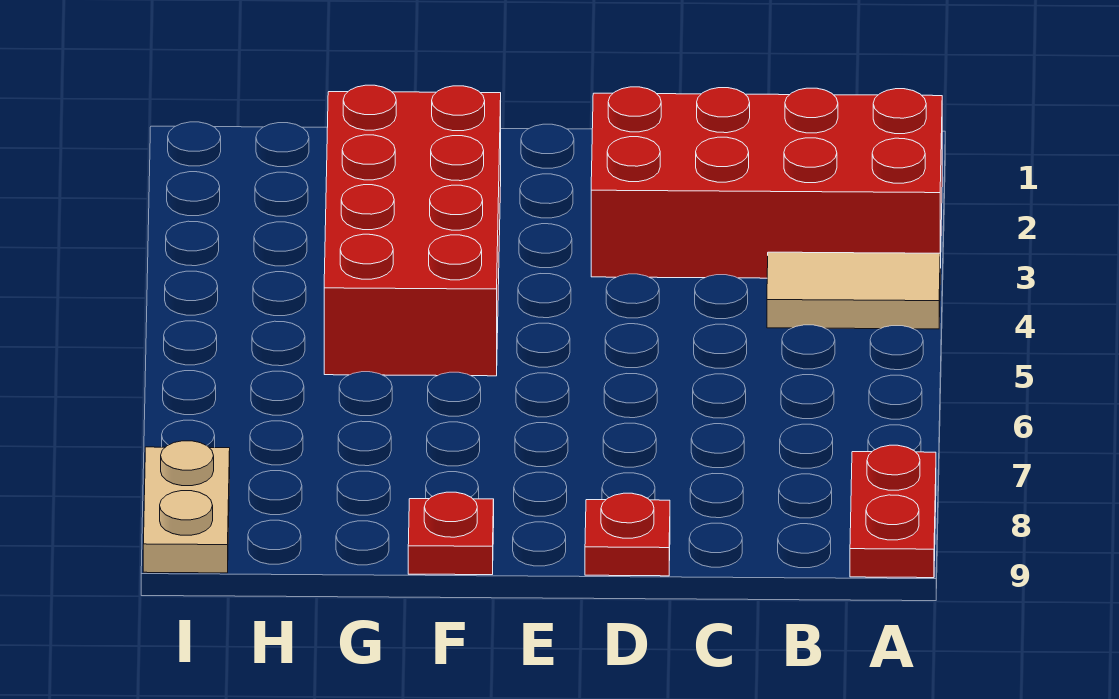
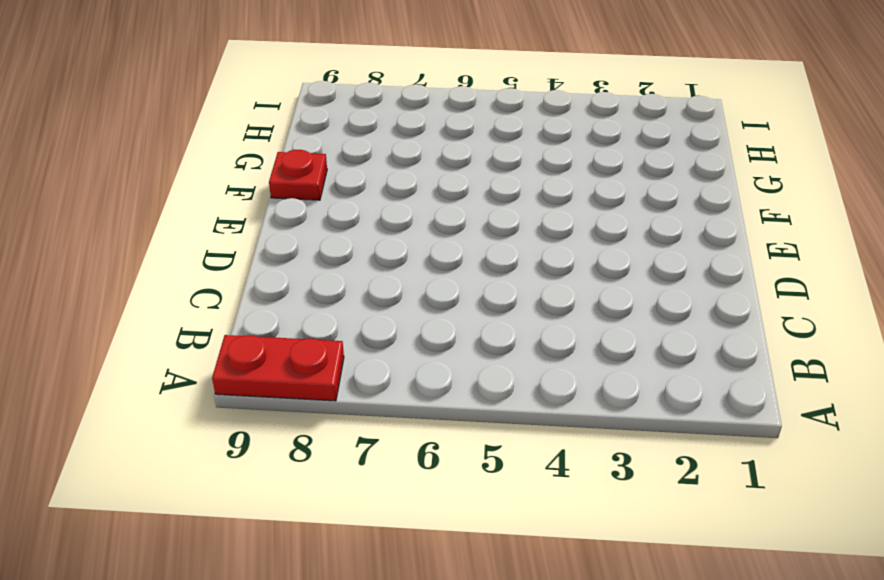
none -> red brick A2:D3 level 1
none -> tan tile A4:B4 level 1

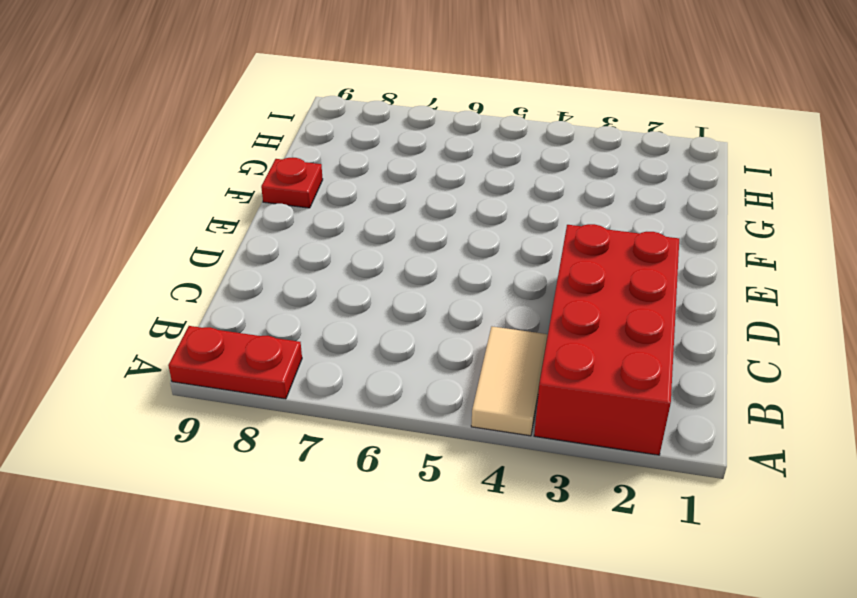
none -> red plate D9 level 1
none -> red brick F2:G5 level 1

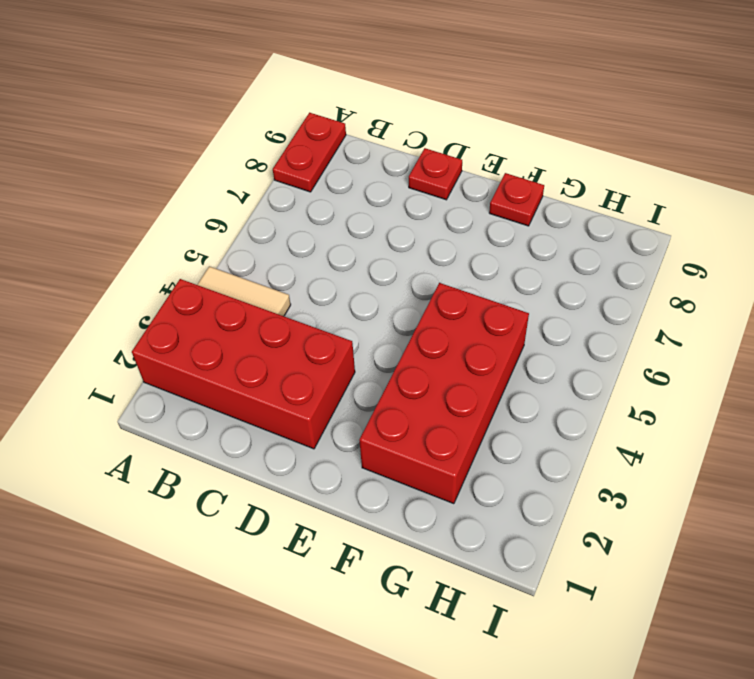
none -> tan plate I8:I9 level 1

